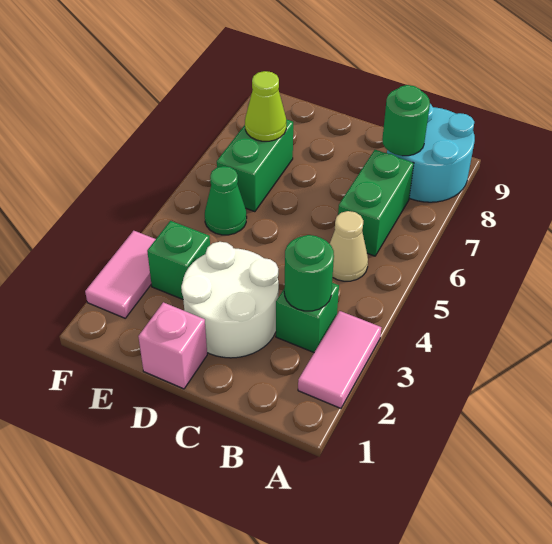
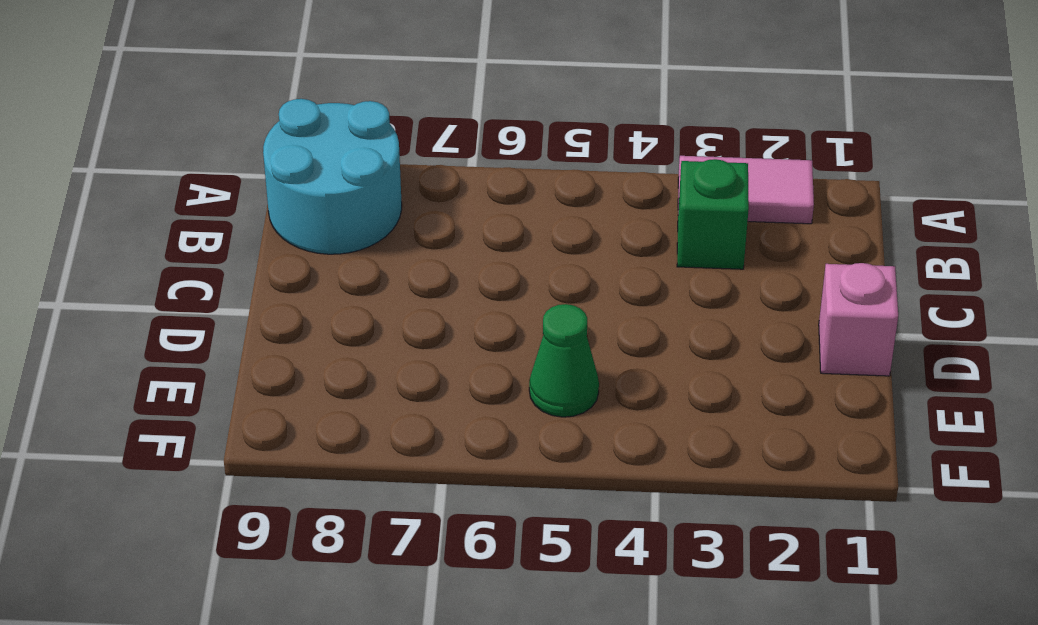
none -> tan cone B5 level 1
none -> green brick B6:B7 level 1
none -> white round brick C2:D3 level 1

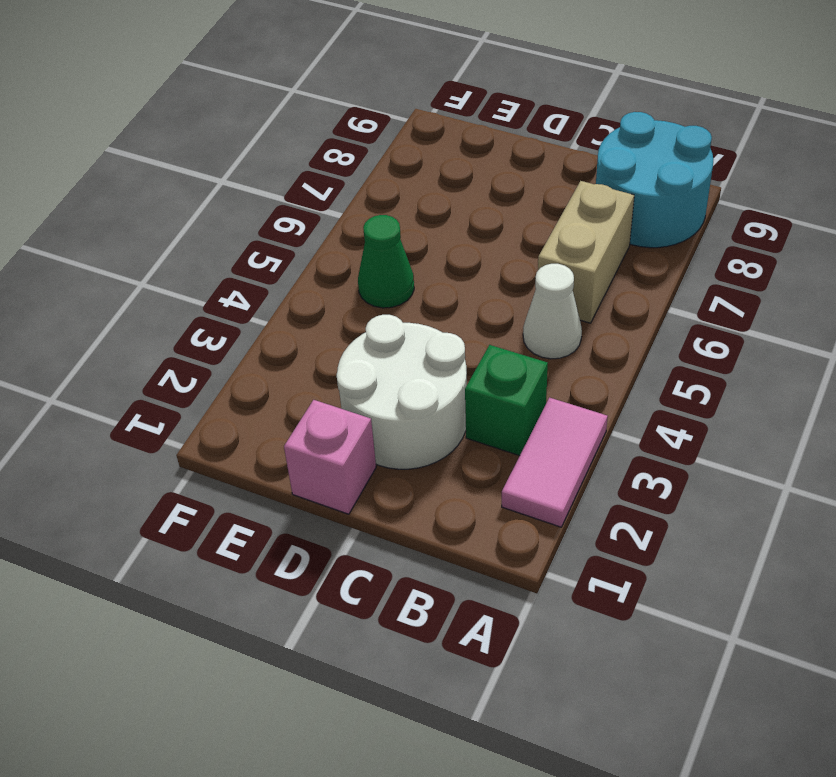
white cone B5 level 1 -> tan cone B5 level 1
tan brick B6:B7 level 1 -> green brick B6:B7 level 1
none -> green brick E3 level 1
none -> green brick E6:E7 level 1
none -> pink tile F2:F3 level 1

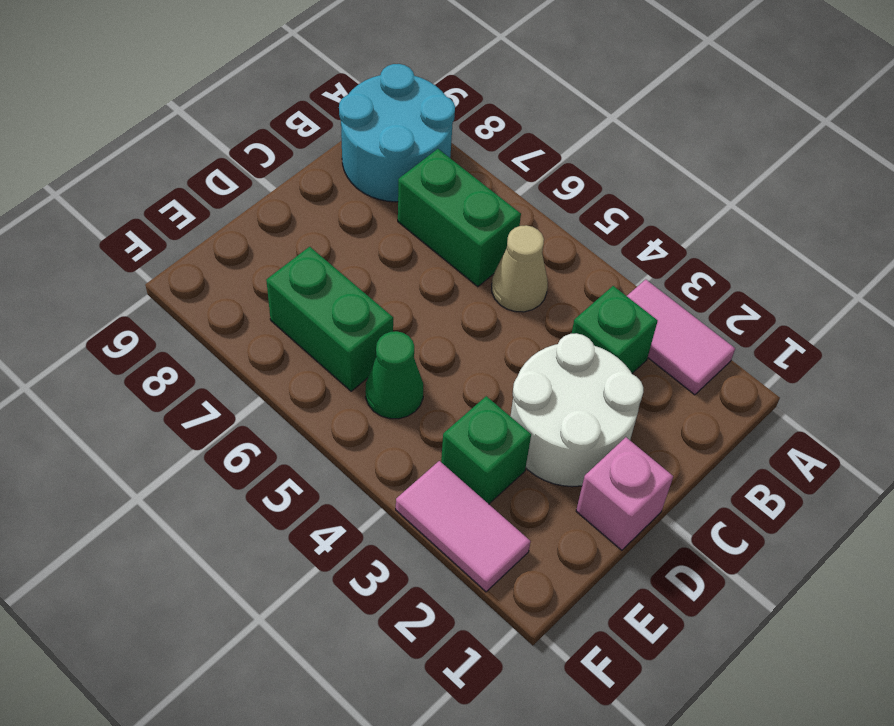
none -> green round brick B3 level 2
none -> green round brick B8 level 2
none -> lime cone E7 level 2

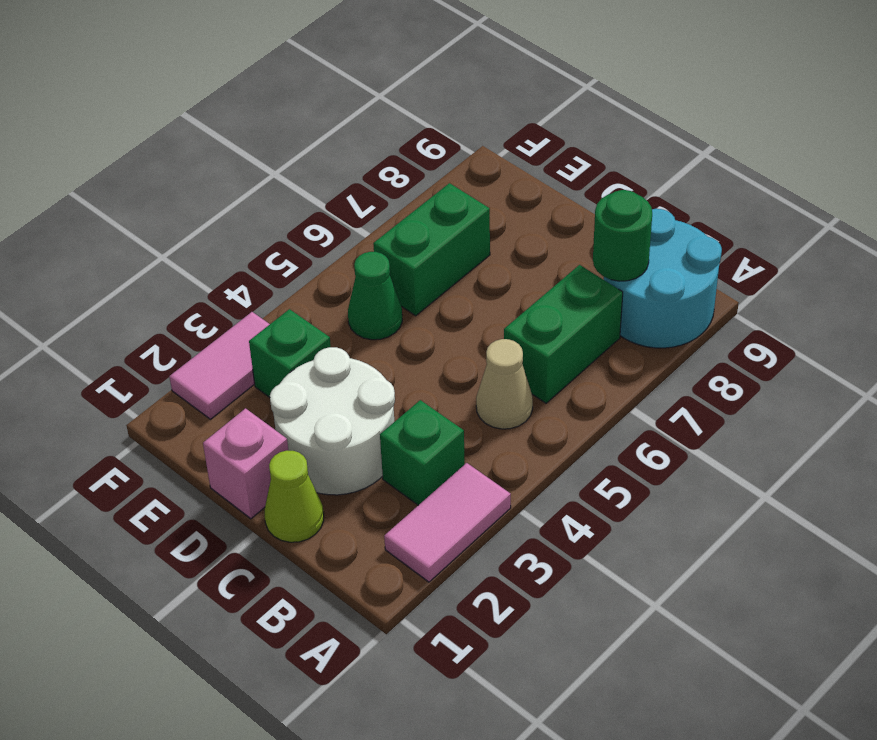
lime cone C1 level 1 -> lime cone E7 level 2
none -> green round brick B3 level 2

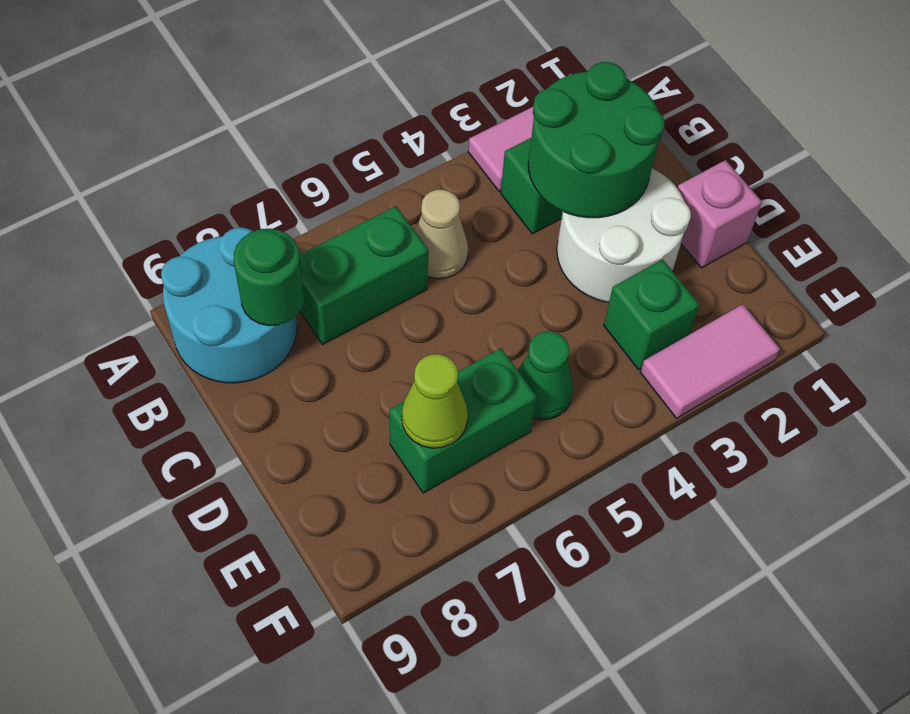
green round brick B2:C3 level 2 -> green round brick B3 level 2

